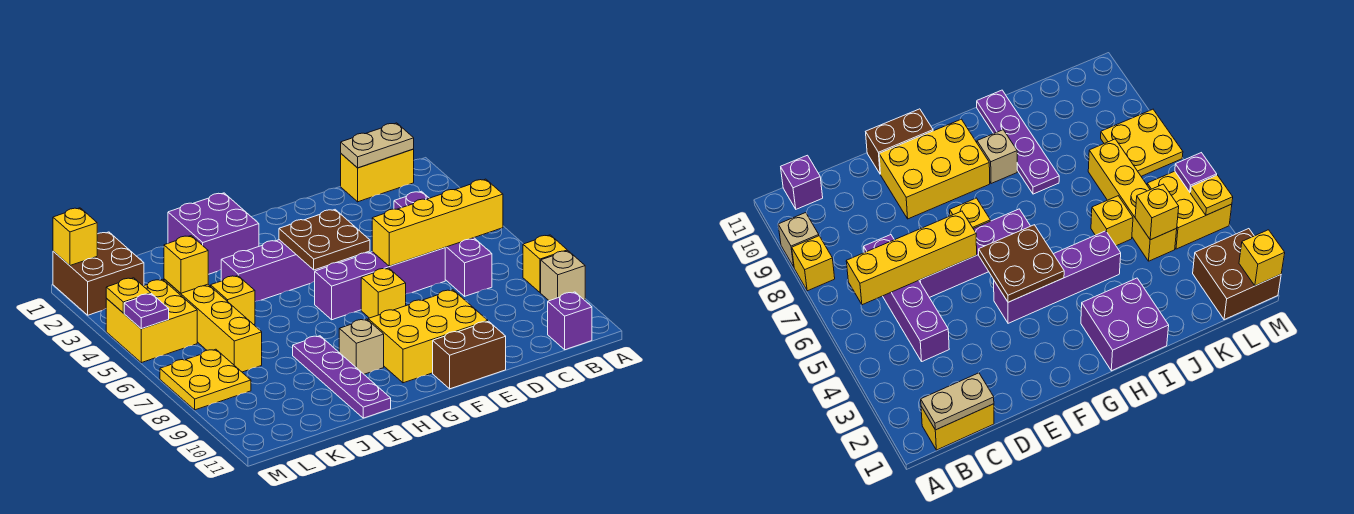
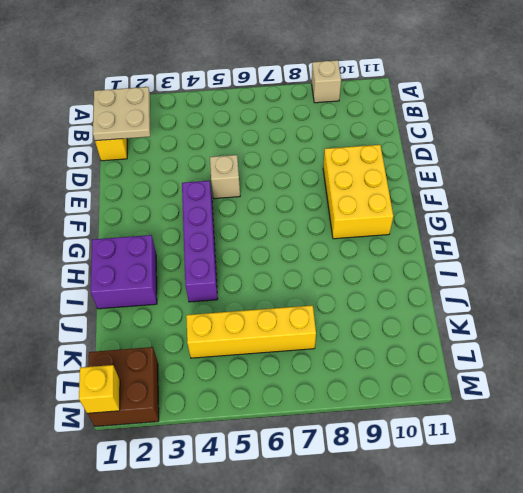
tan plate B1:C2 level 2 -> tan plate B1:C1 level 2
tan brick E5 level 1 -> tan brick H9 level 1
none -> yellow brick A8 level 1
none -> purple brick B11 level 1
none -> purple brick C4:C7 level 1

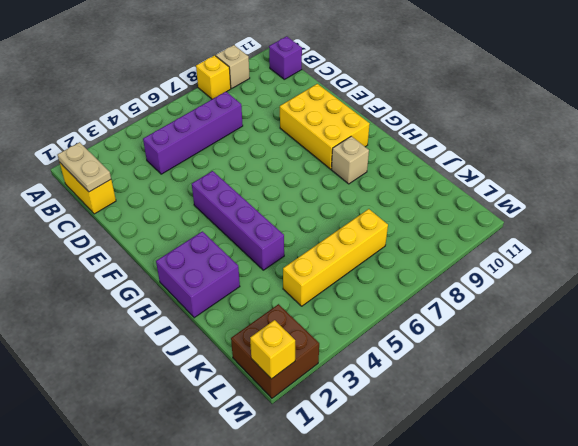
none -> purple brick D6:G6 level 1
none -> brown brick E11:F11 level 1
none -> yellow brick F7 level 1

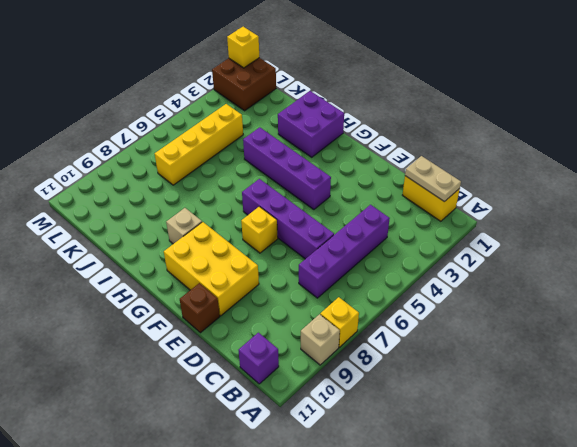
brown brick E11 level 1 -> brown brick E11:F11 level 1
none -> purple plate I8:I11 level 1
none -> yellow brick J5 level 1
none -> yellow brick L4:M5 level 1

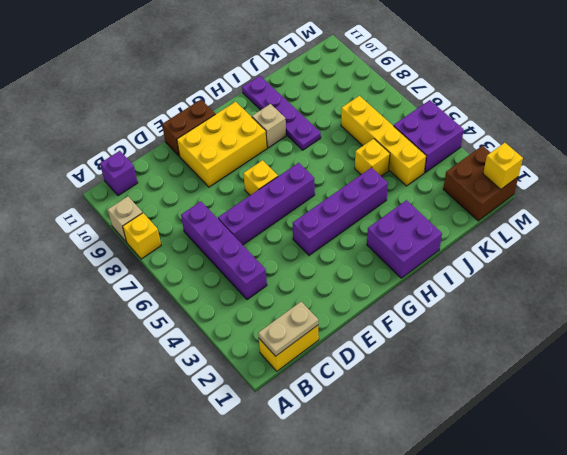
purple brick L4:M5 level 1 -> yellow brick L4:M5 level 1
none -> yellow plate L7:M8 level 1
none -> yellow brick B6:E6 level 2
none -> brown plate F4:G5 level 2

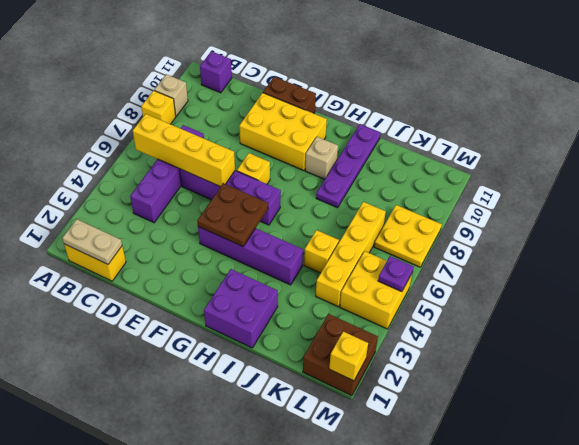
none -> yellow brick K4 level 2
none -> yellow plate M4 level 2

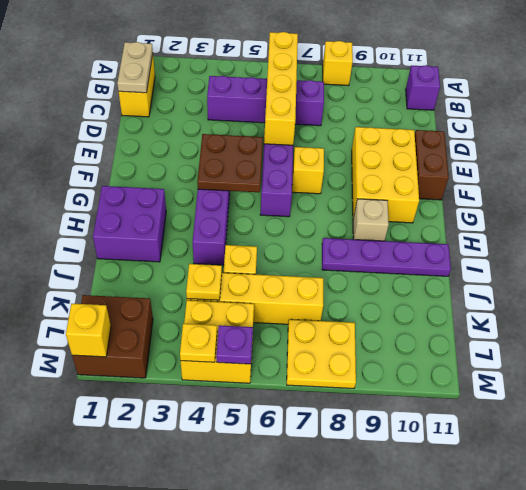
yellow plate K4 level 2 -> yellow brick K4 level 2
none -> tan brick A9 level 1

